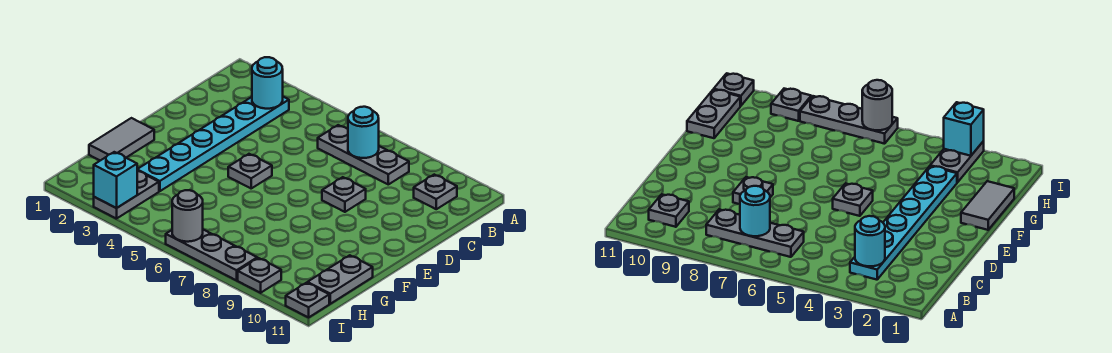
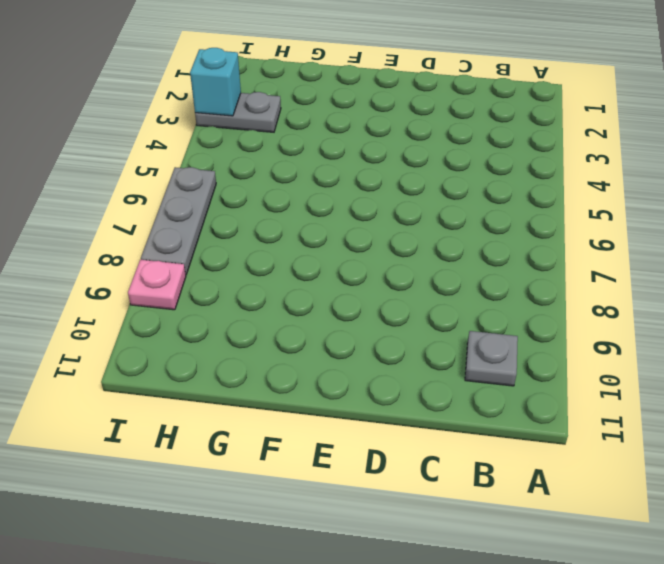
pink plate I9 level 1 -> grey plate I9 level 1
none -> cyan plate B3:G3 level 1
none -> grey plate B6:B8 level 1
none -> grey plate D8 level 1

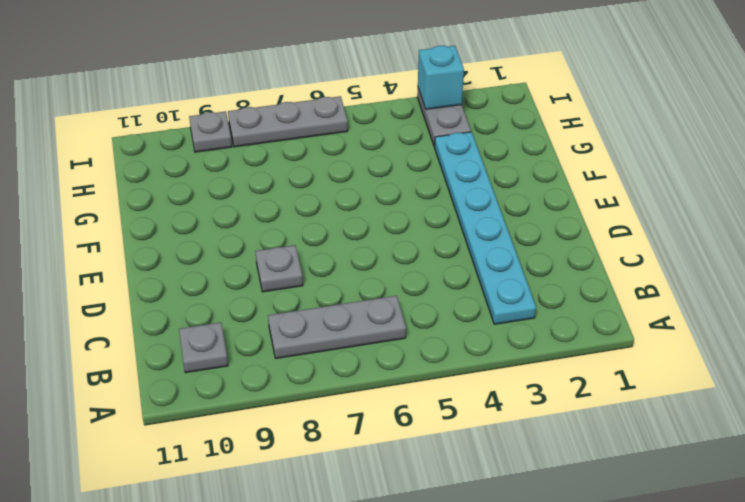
none -> grey plate E5 level 1
none -> grey tile F1:G1 level 1
none -> grey plate G11:H11 level 1

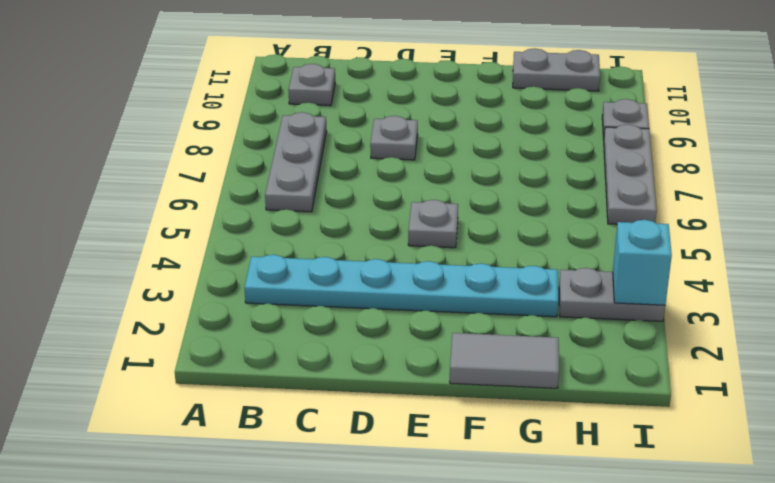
none -> grey plate I11 level 1
none -> cyan round brick B3 level 2
none -> cyan round brick B7 level 2

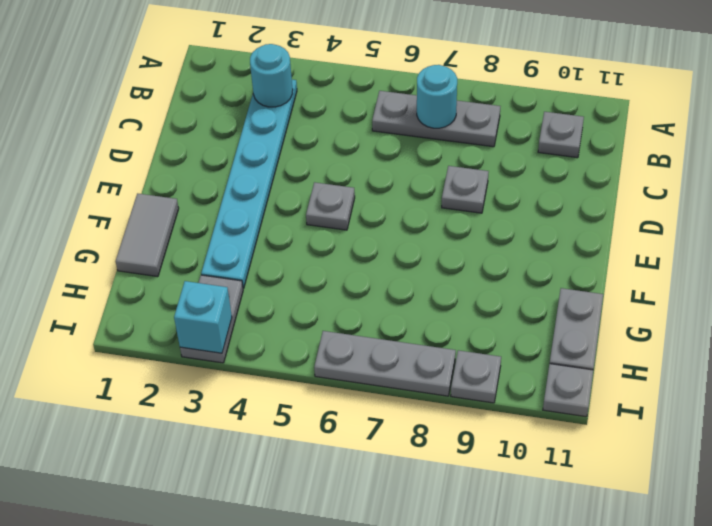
none -> grey round brick I6 level 2

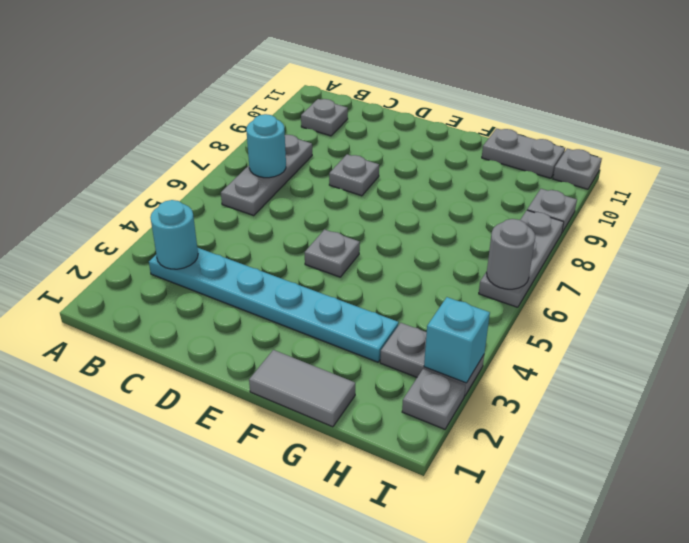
grey plate I2 level 1 -> none

